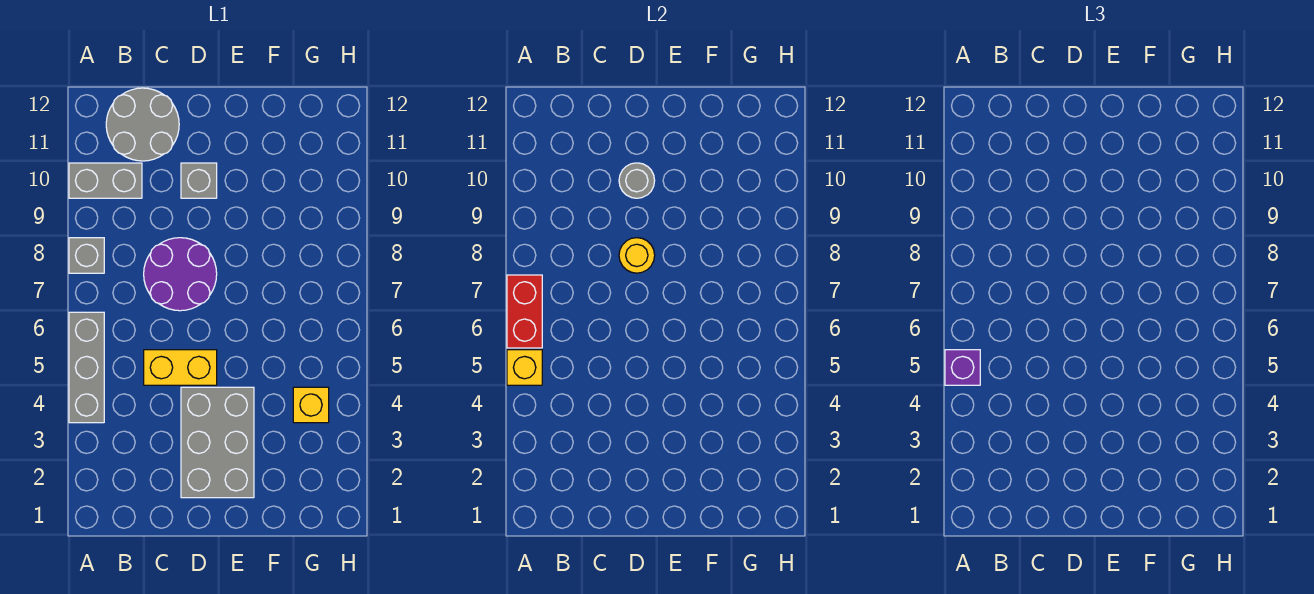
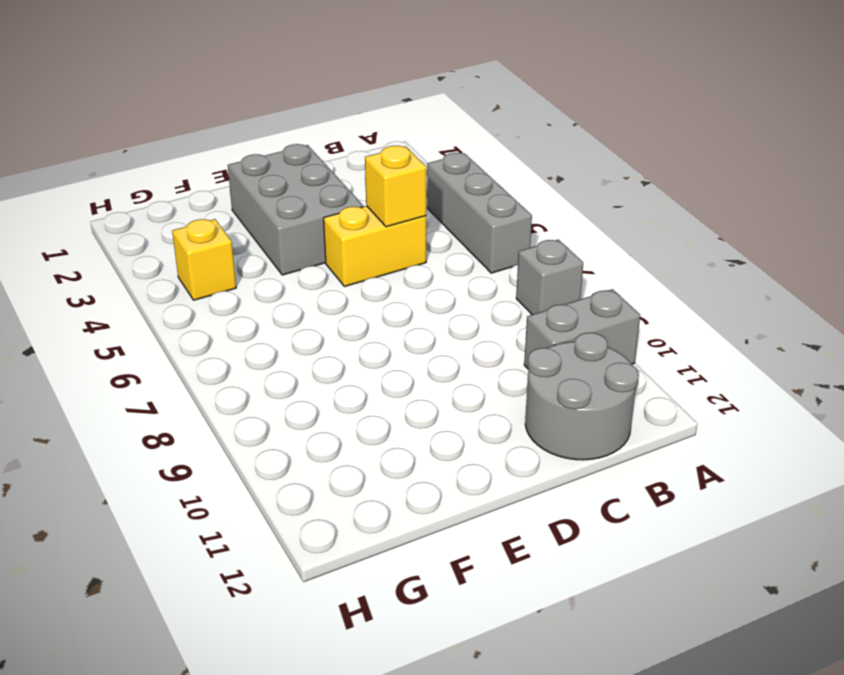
yellow brick C5 level 2 -> yellow brick A5 level 2
none -> purple round brick C7:D8 level 1
none -> grey brick D10 level 1
none -> red brick A6:A7 level 2

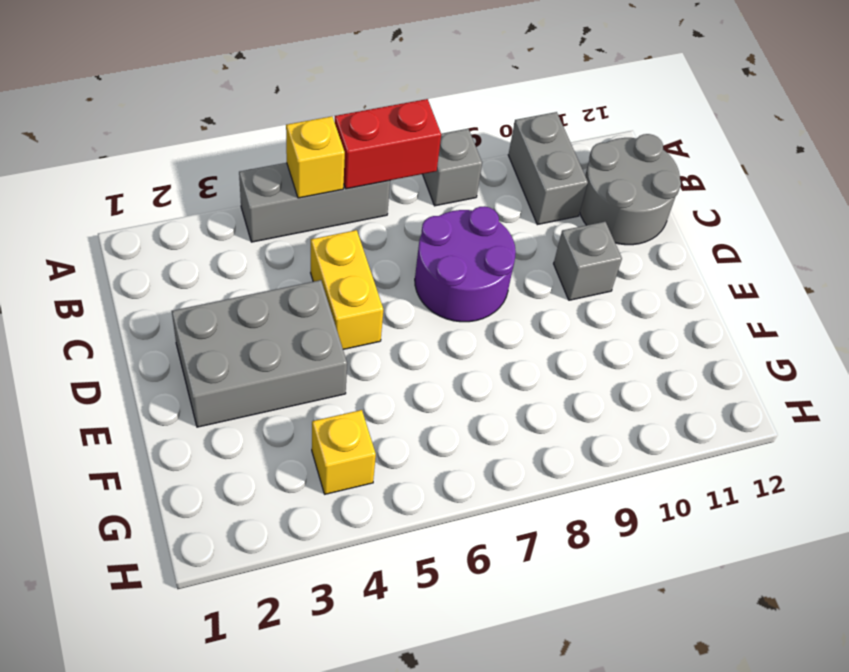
none -> yellow round brick D8 level 2
none -> grey round brick D10 level 2
none -> purple brick A5 level 3

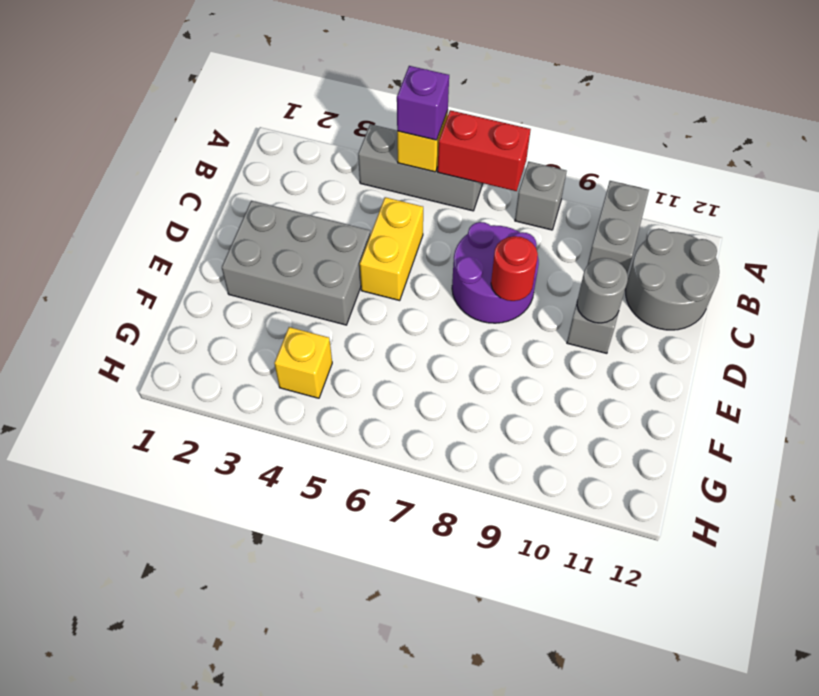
red round brick D8 level 2 -> yellow round brick D8 level 2

